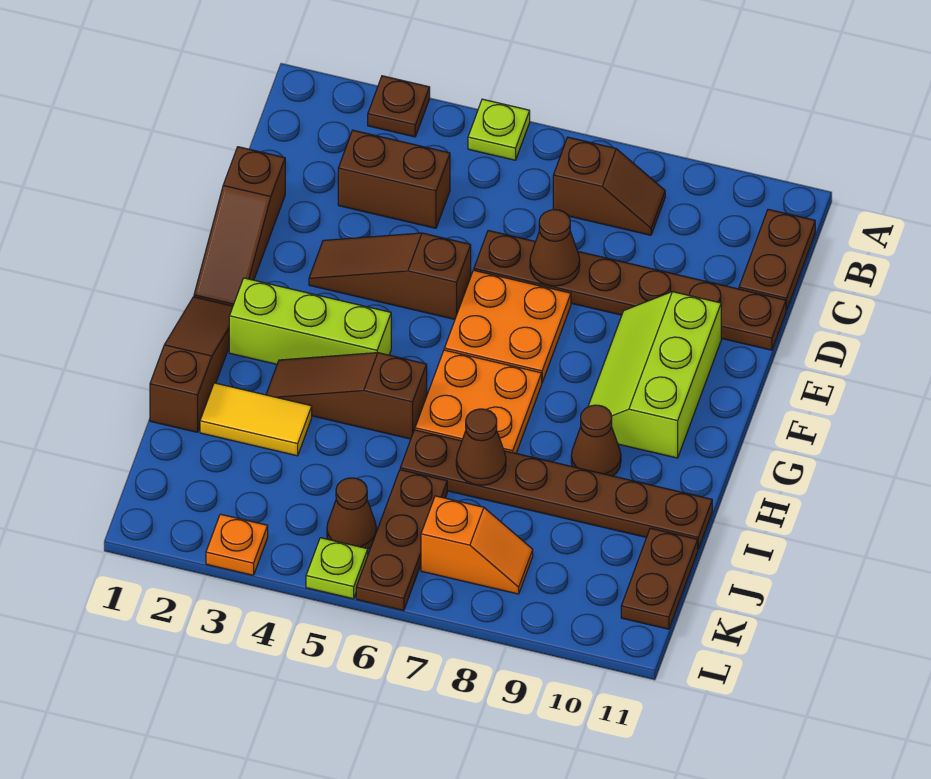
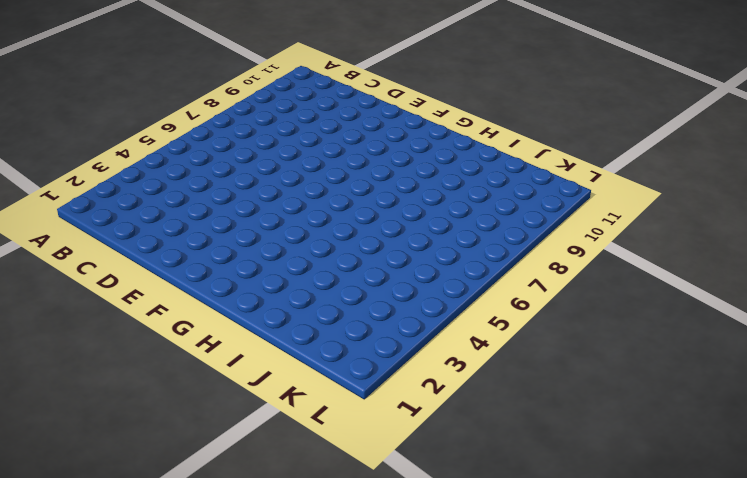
none -> brown plate A3 level 1
none -> lime plate A5 level 1
none -> brown slope B7:B8 level 1 top 7

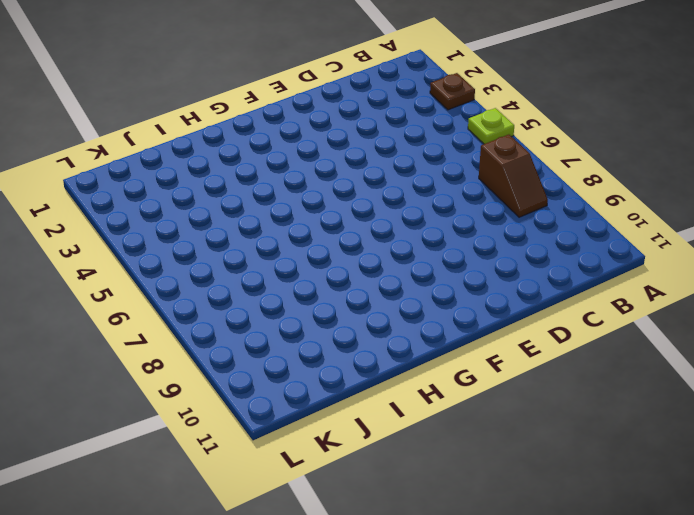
none -> brown plate B11:C11 level 1
none -> brown brick C3:C4 level 1
none -> brown slope D1:F1 level 1 top D

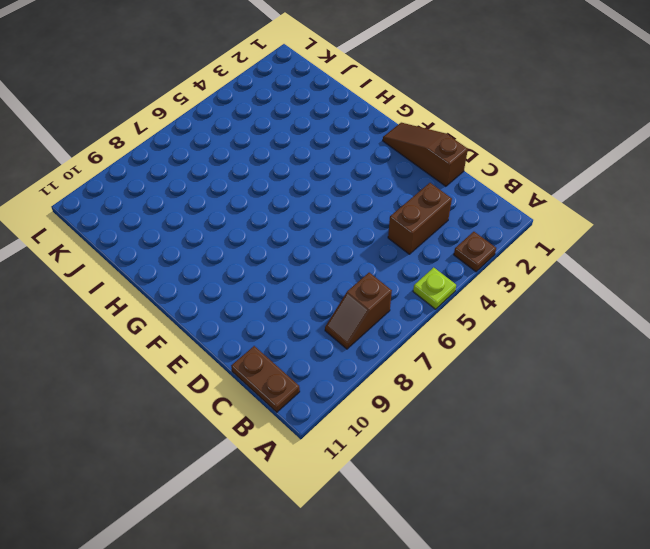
none -> brown plate D6:D11 level 1
none -> brown slope E3:E5 level 1 top 5
none -> orange plate E6:F7 level 1

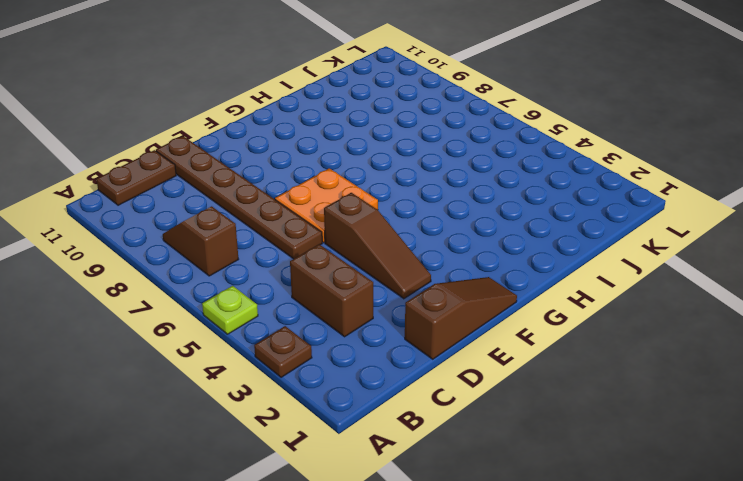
none -> lime slope E9:G10 level 1 top 10
none -> brown slope G1:I1 level 1 top I
none -> lime brick G2:G4 level 1

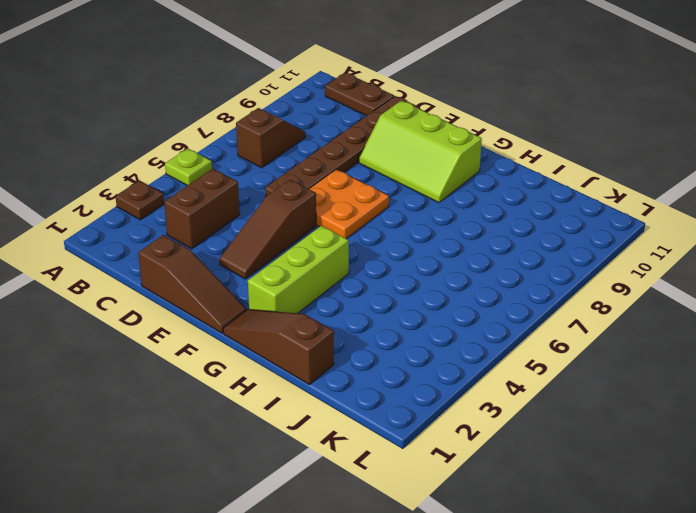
none -> orange plate G6:H7 level 1
none -> brown slope H3:H5 level 1 top 5
none -> brown cone H9 level 1

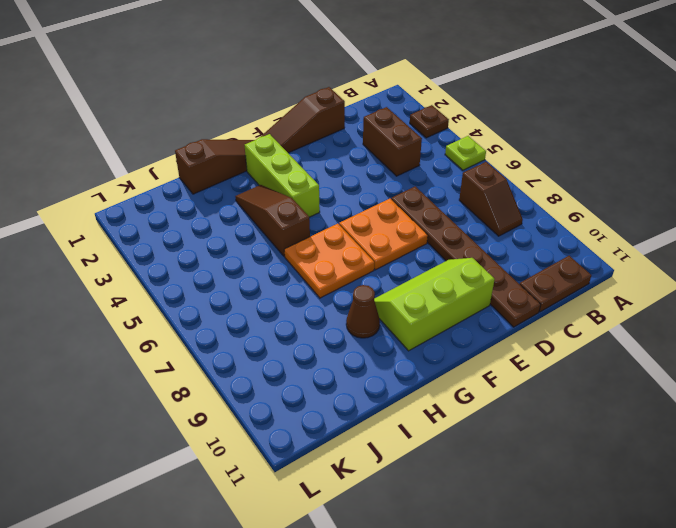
none -> brown slope E3:E5 level 1 top 5
none -> yellow tile I2:I3 level 1
none -> brown plate I6:I11 level 1

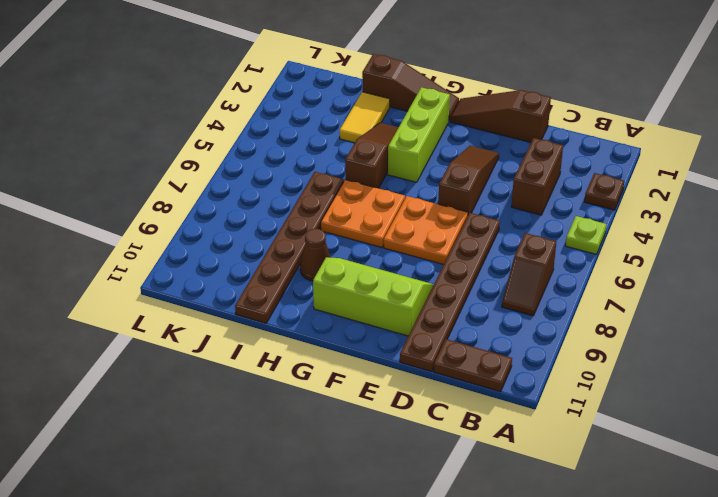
none -> brown plate J6:L6 level 1
none -> brown plate J11:K11 level 1
none -> brown cone K5 level 1

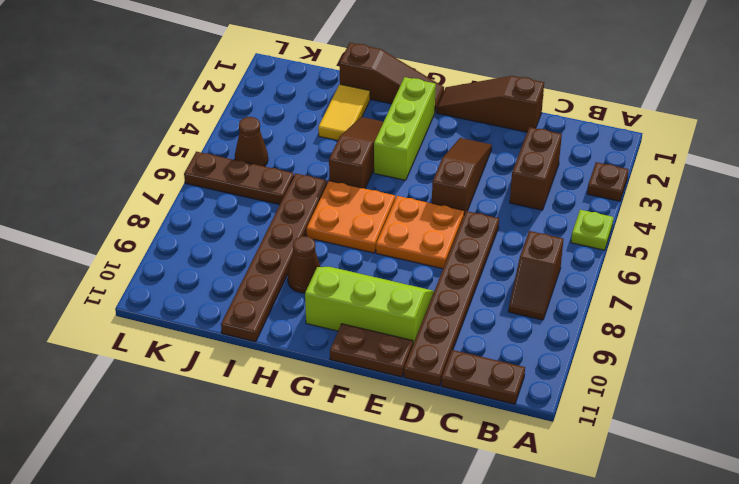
brown plate E11:F11 level 1 -> brown plate J11:K11 level 1
none -> orange slope K7:K8 level 1 top 7
none -> orange plate L3 level 1
none -> lime plate L5 level 1

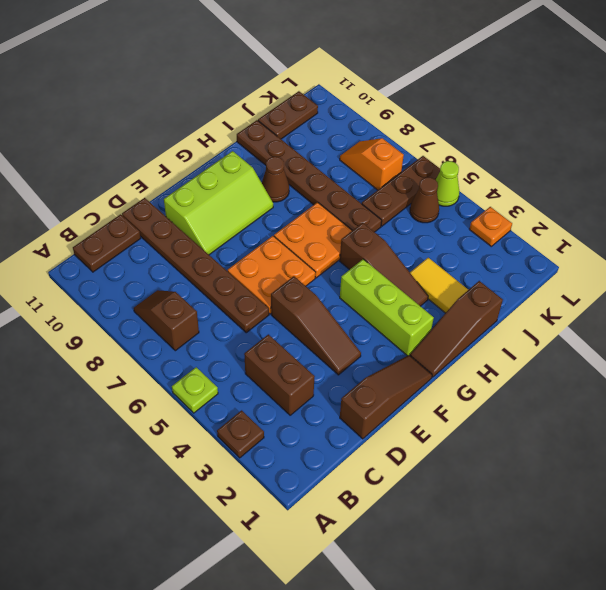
lime cone L5 level 1 -> lime plate L5 level 1
none -> brown cone D7 level 2
none -> brown cone I7 level 2

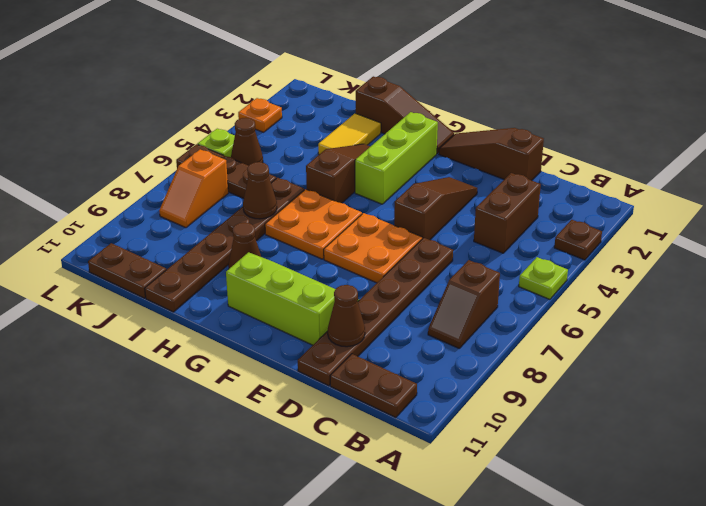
brown cone D10 level 2 -> brown cone D7 level 2

